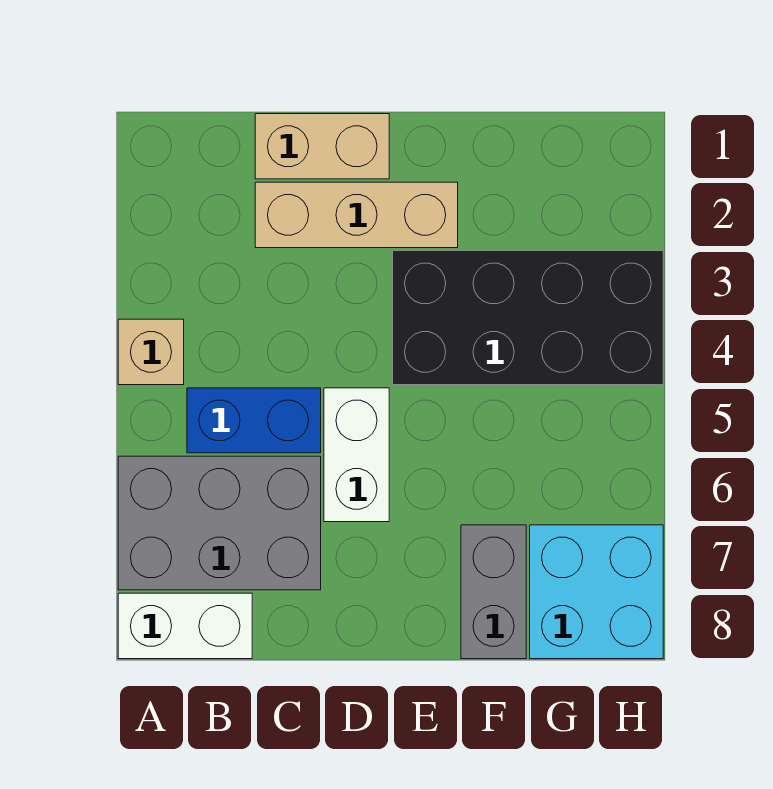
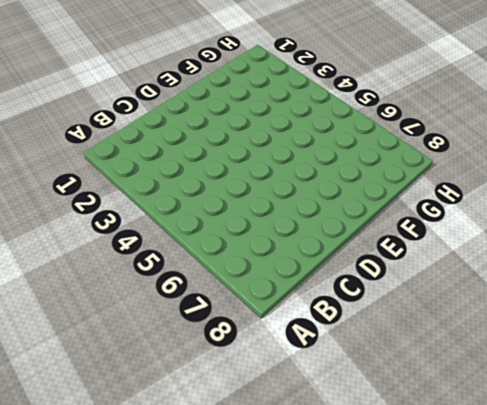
none -> tan brick A4 level 1
none -> grey brick A6:C7 level 1

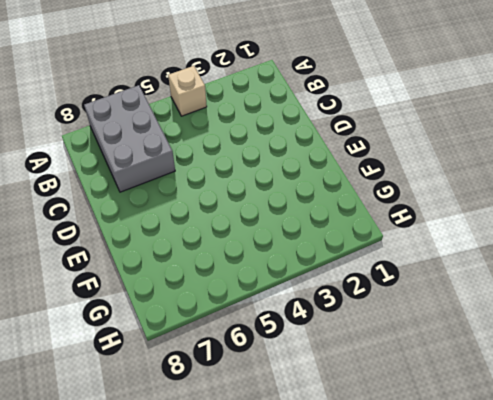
none -> white brick A8:B8 level 1
none -> blue brick B5:C5 level 1

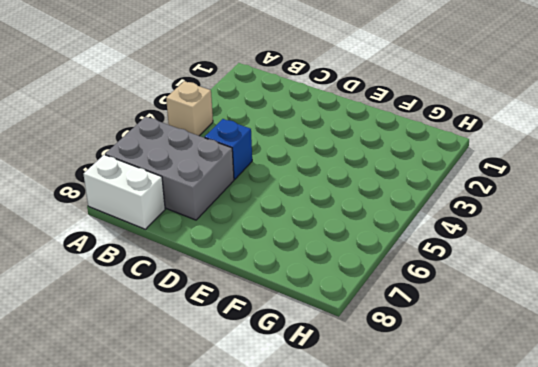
blue brick C5 level 1 -> blue brick B5:C5 level 1
none -> tan brick C1:D1 level 1
none -> tan brick C2:E2 level 1

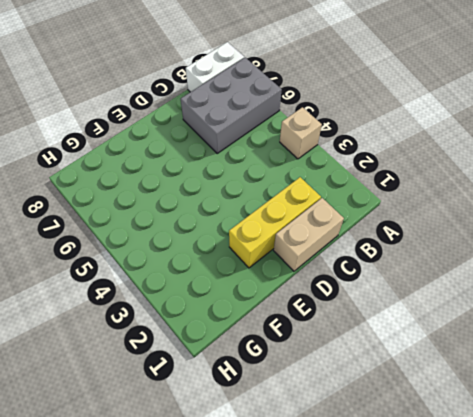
yellow brick C2:E2 level 1 -> tan brick C2:E2 level 1
none -> blue brick B5:C5 level 1
none -> white brick D5:D6 level 1

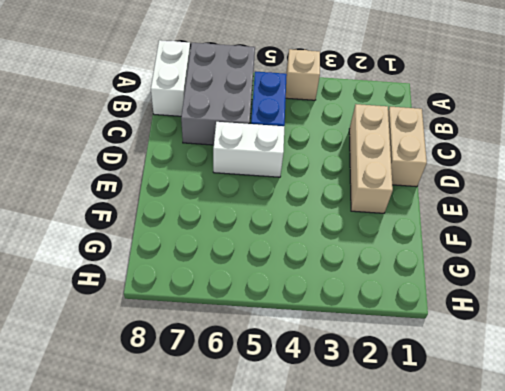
none -> black brick E3:H4 level 1
none -> grey brick F7:F8 level 1

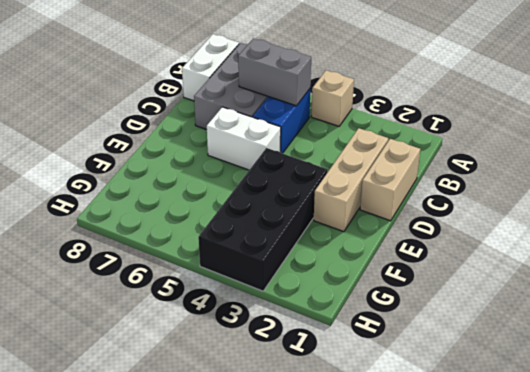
grey brick B5:B6 level 2 -> grey brick F7:F8 level 1
none -> cyan brick G7:H8 level 1

